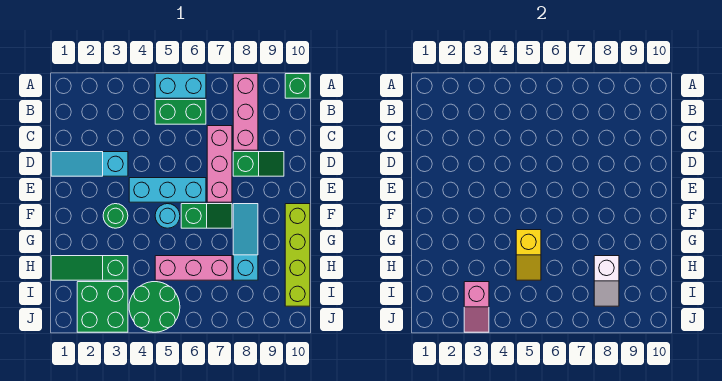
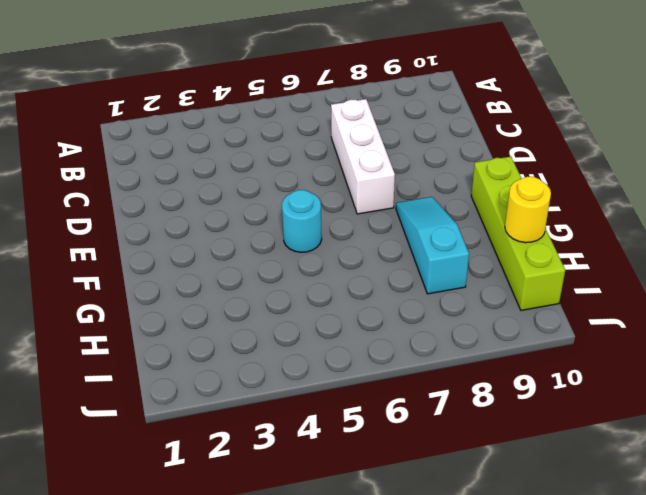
white brick C7:E7 level 1 -> pink brick C7:E7 level 1
yellow round brick H10 level 2 -> none
none -> cyan brick A5:A6 level 1
none -> pink brick A8:C8 level 1
none -> green brick A10 level 1

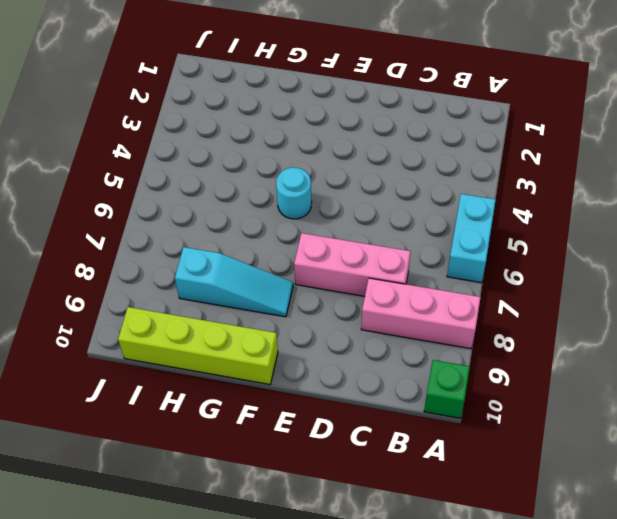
none -> green brick B5:B6 level 1
none -> cyan slope D1:D3 level 1 top 3
none -> green slope D8:D9 level 1 top 8

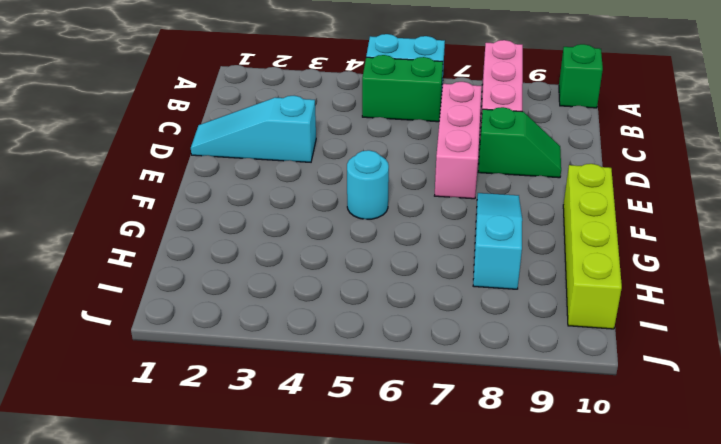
none -> cyan brick E4:E6 level 1
none -> green round brick F3 level 1
none -> green slope F6:F7 level 1 top 6

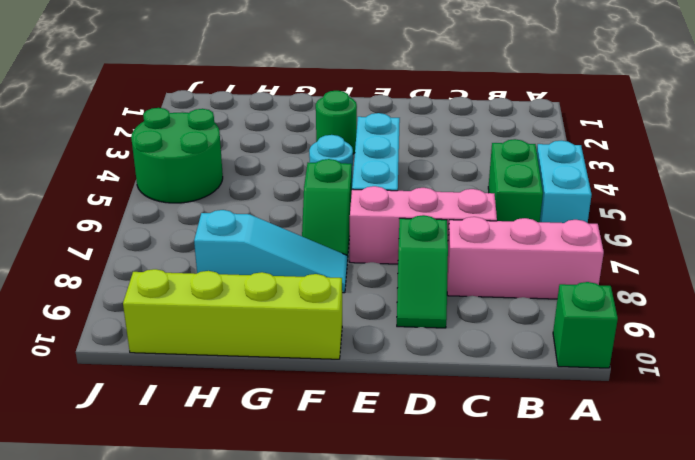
none -> cyan slope D1:D3 level 1 top 3
none -> green slope H1:H3 level 1 top 3
none -> pink brick H5:H7 level 1

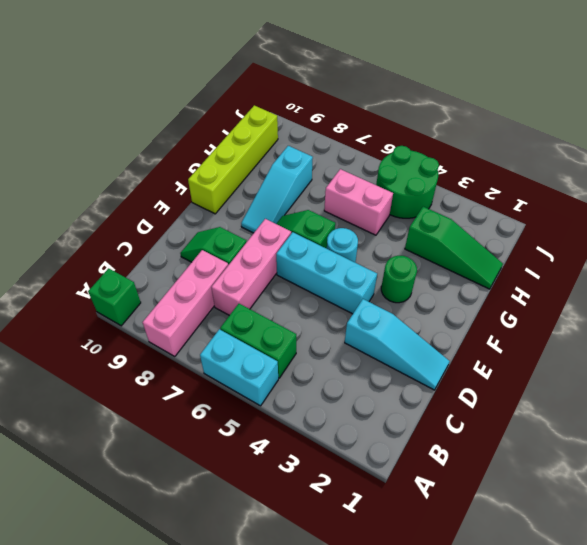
pink brick H5:H6 level 1 -> pink brick H5:H7 level 1
none -> green brick I2:J3 level 1
none -> yellow slope G5:H5 level 2 top G
none -> white slope H8:I8 level 2 top H

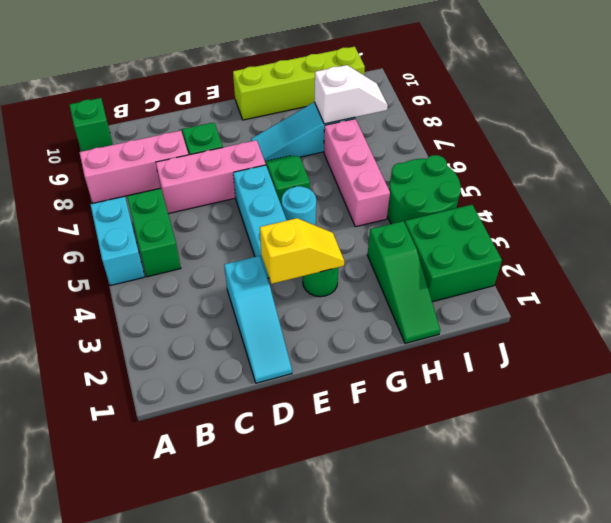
yellow slope E3:F3 level 2 top E -> yellow slope G5:H5 level 2 top G
none -> pink slope I3:J3 level 2 top I

